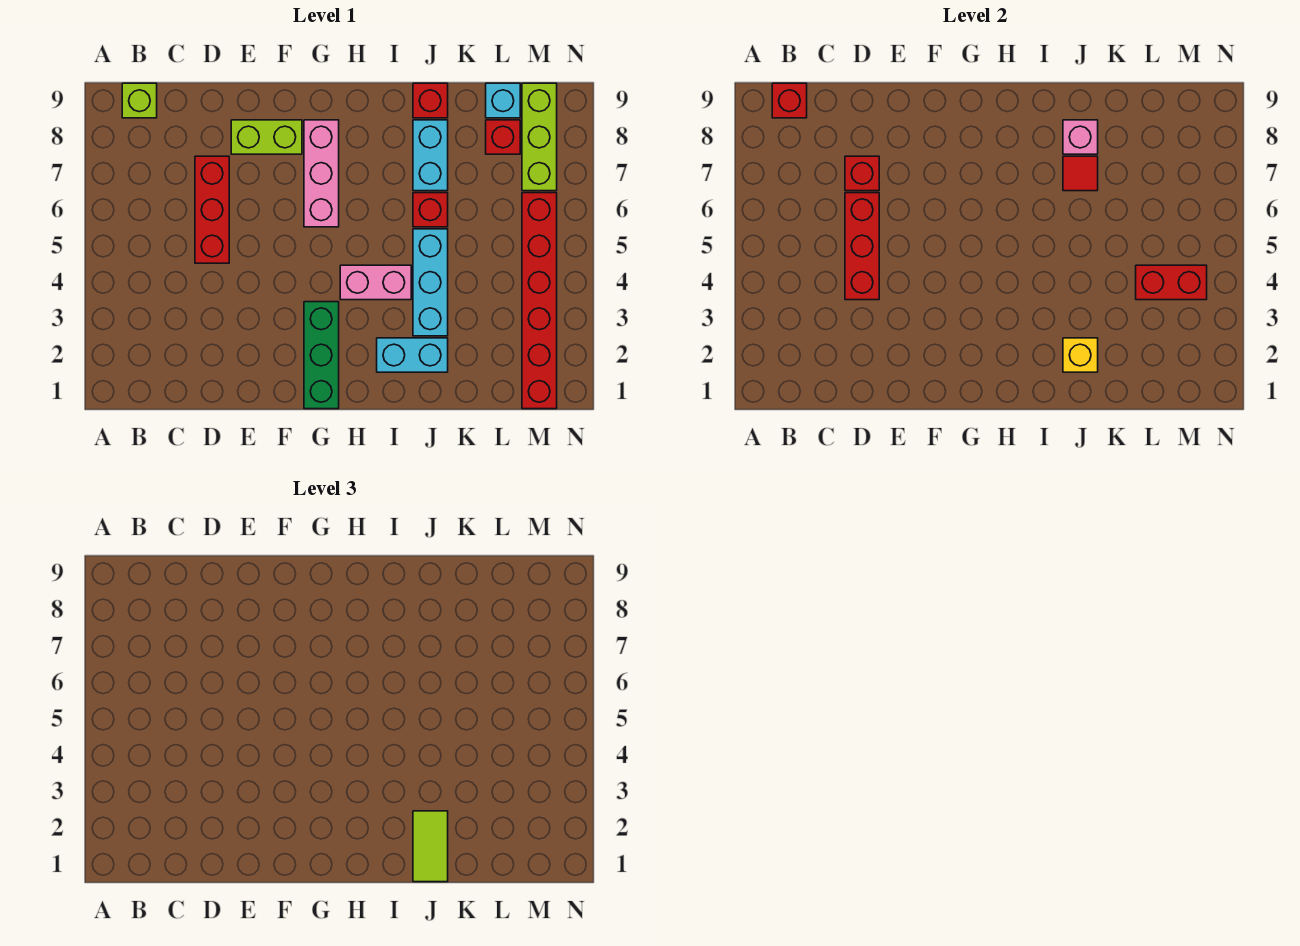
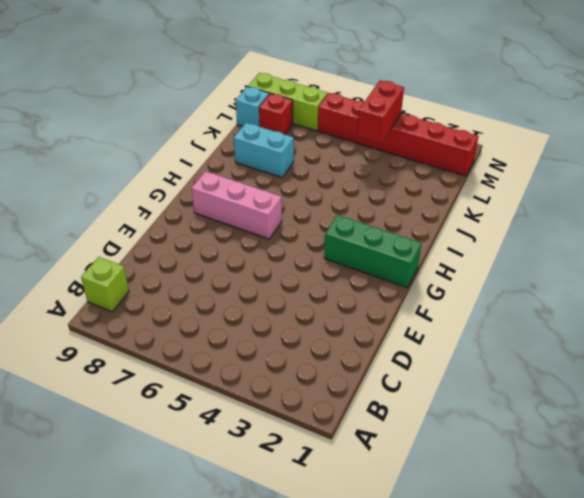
none -> red brick D5:D7 level 1
none -> lime brick E8:F8 level 1
none -> pink brick H4:I4 level 1

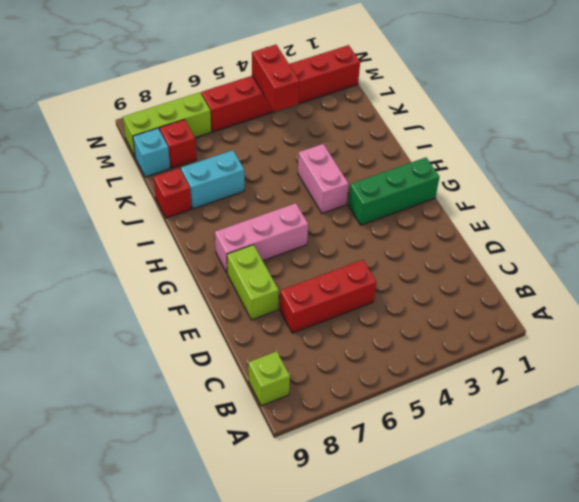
none -> cyan brick I2:J2 level 1
none -> cyan brick J3:J5 level 1
none -> red brick J6 level 1

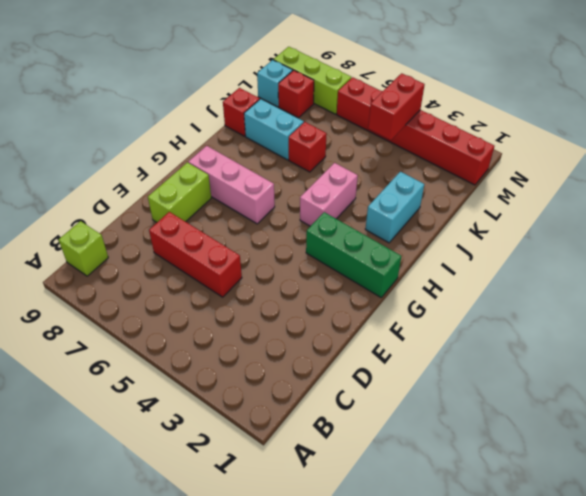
none -> cyan brick J3:J5 level 1
none -> red brick B9 level 2
none -> red brick D4:D6 level 2

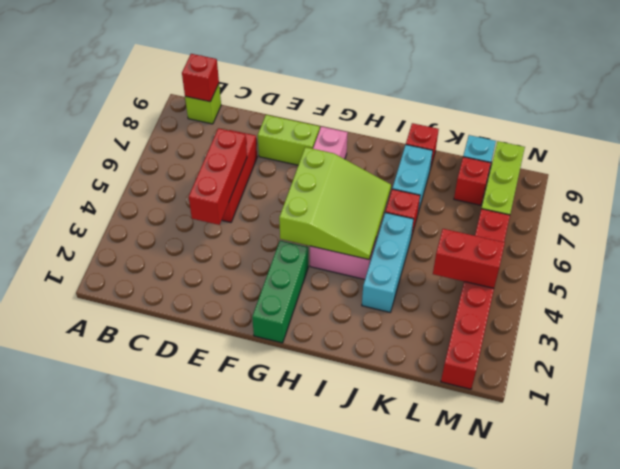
lime slope G4:I6 level 2 top G -> none
none -> cyan brick I2:J2 level 1
none -> red brick D7 level 2
none -> yellow brick J2 level 2

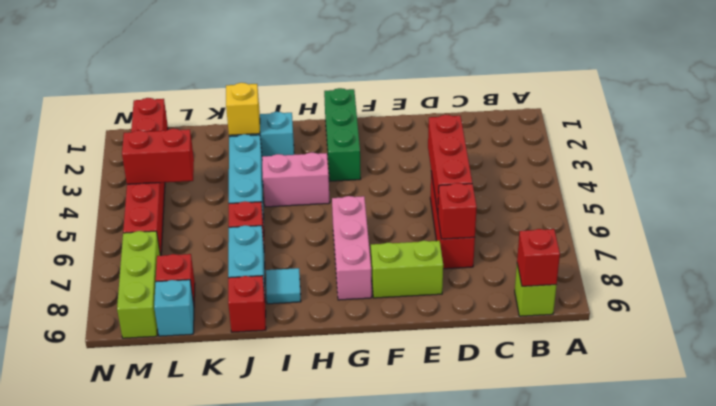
cyan tile I8 level 1 -> none
none -> red tile J7 level 2
none -> pink brick J8 level 2
none -> lime tile J1:J2 level 3

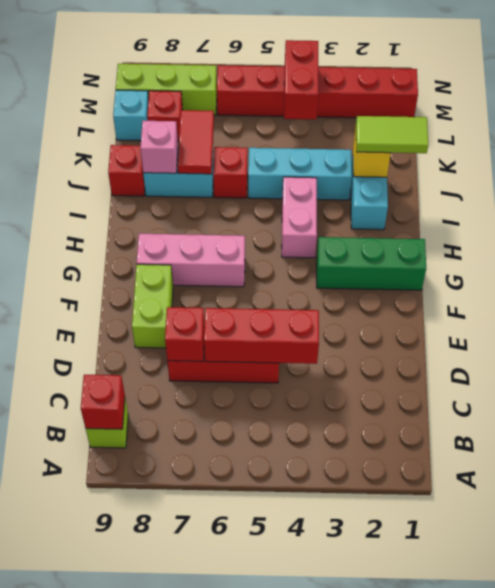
red tile J7:K7 level 2 -> red tile J7 level 2

